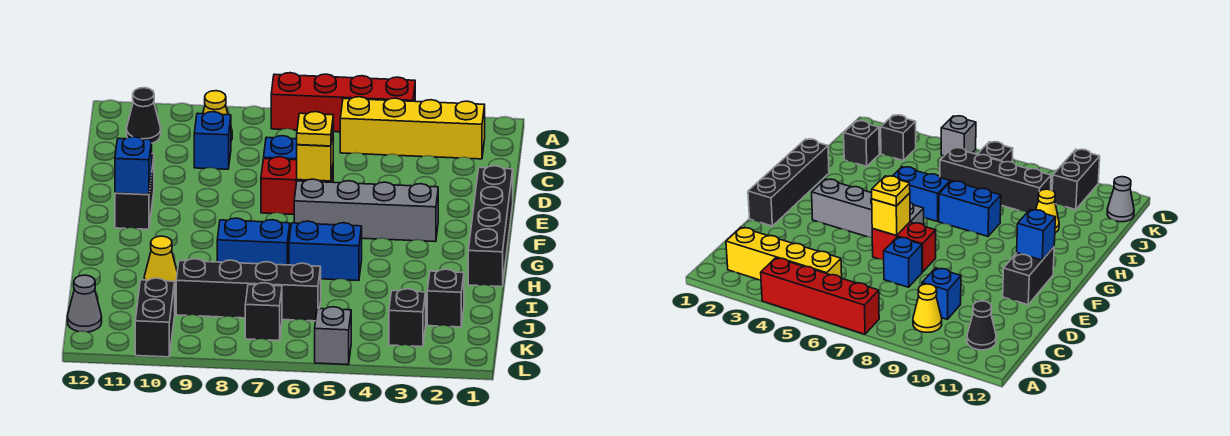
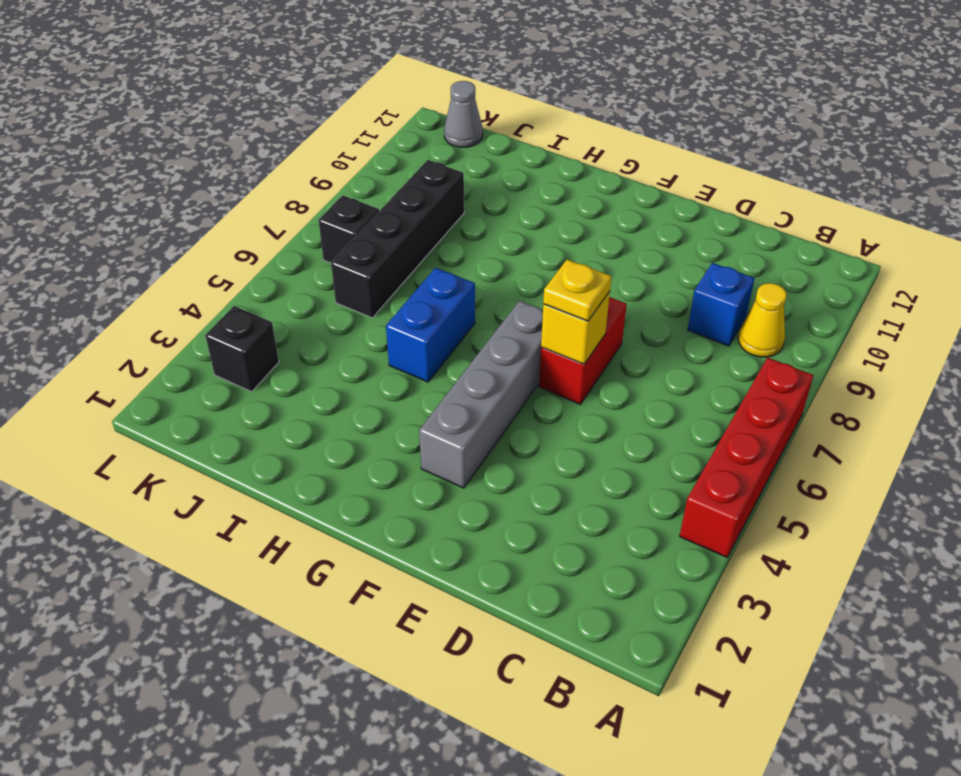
none -> yellow brick B2:B5 level 1
none -> black cone B11 level 1
none -> blue brick D7 level 1

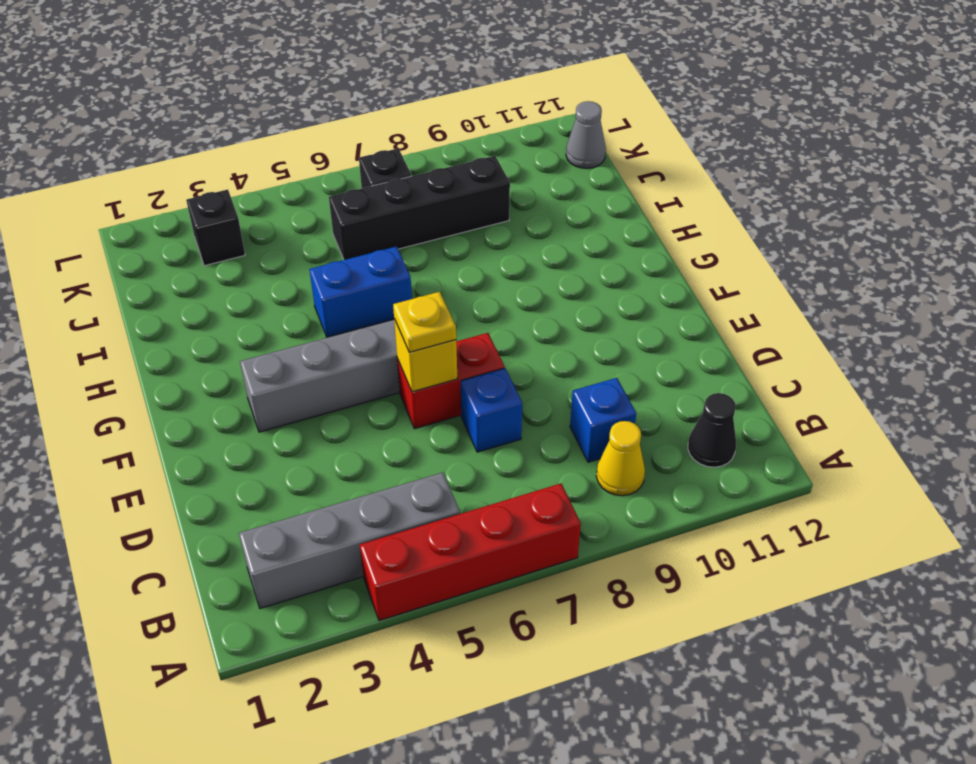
grey brick B2:B5 level 1 -> yellow brick B2:B5 level 1
none -> black brick E1:H1 level 1
none -> black brick E11:F11 level 1
none -> blue brick H7:H8 level 1

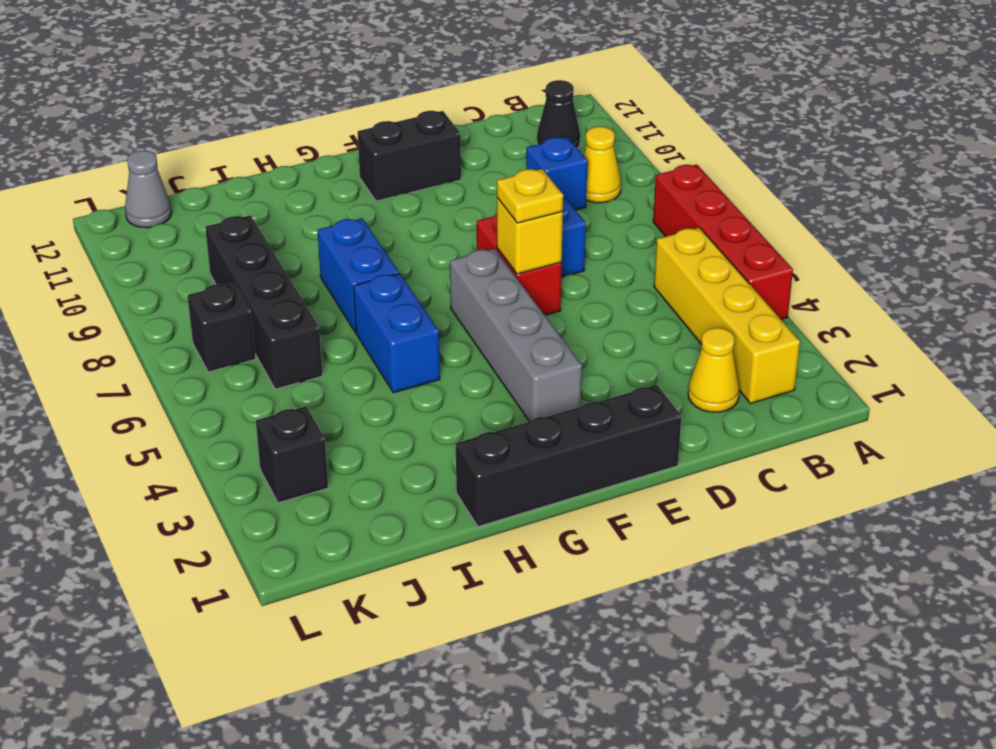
yellow cone C2 level 1 -> yellow cone I10 level 1
none -> black brick J2 level 1
none -> black brick K10:L10 level 1
none -> grey brick L5 level 1

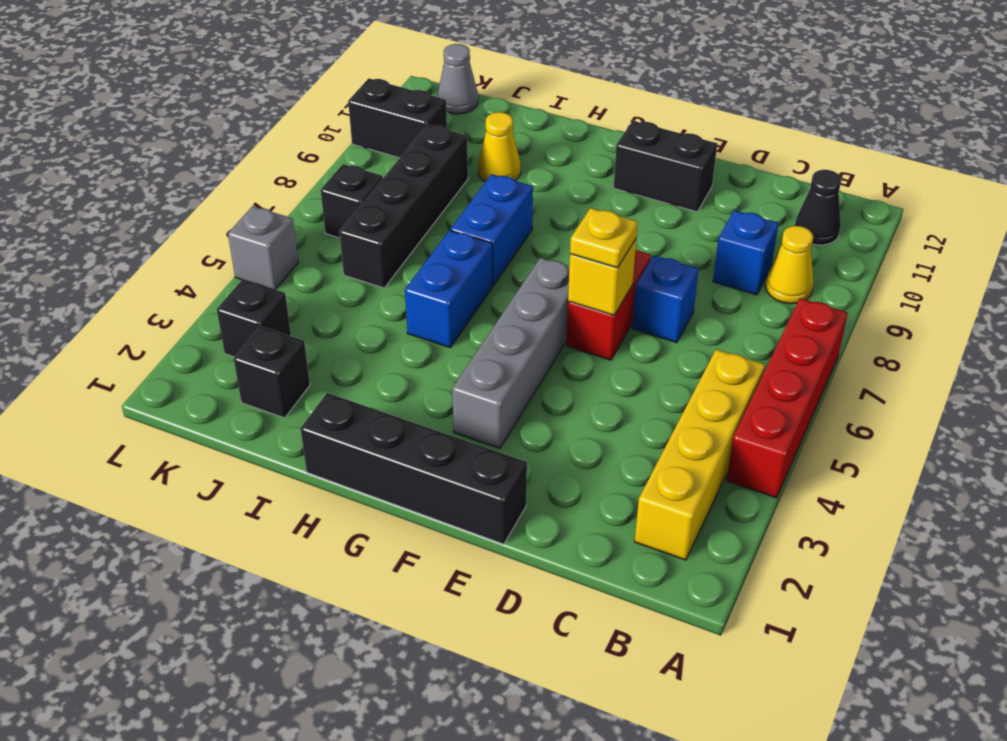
none -> blue brick F11 level 2

